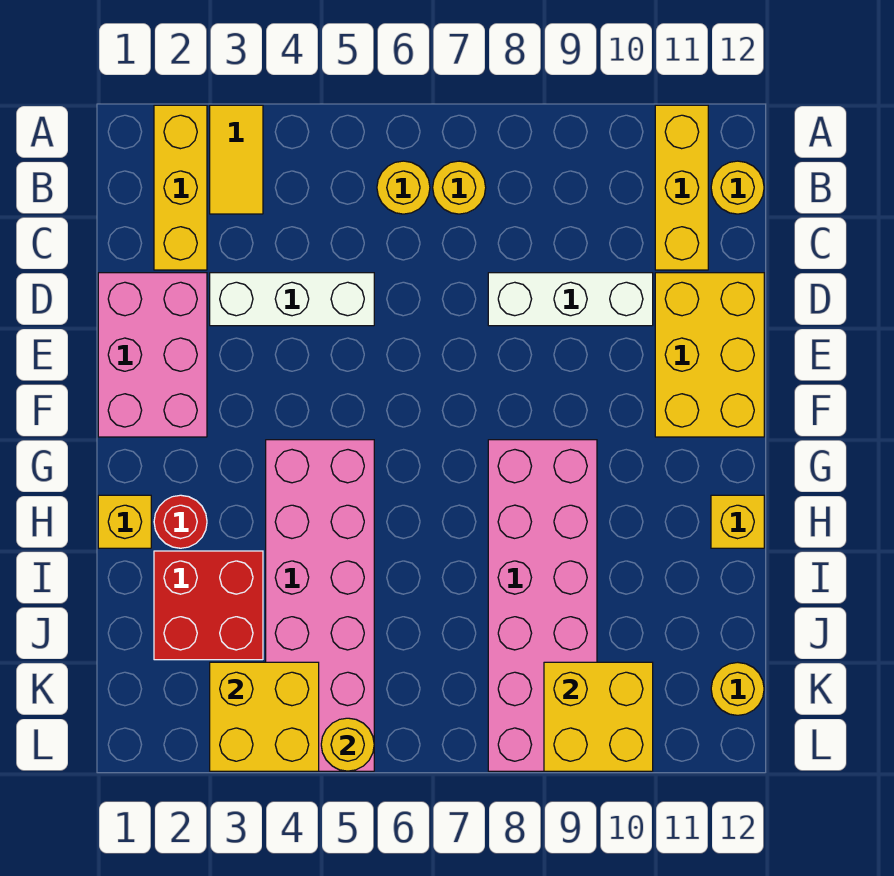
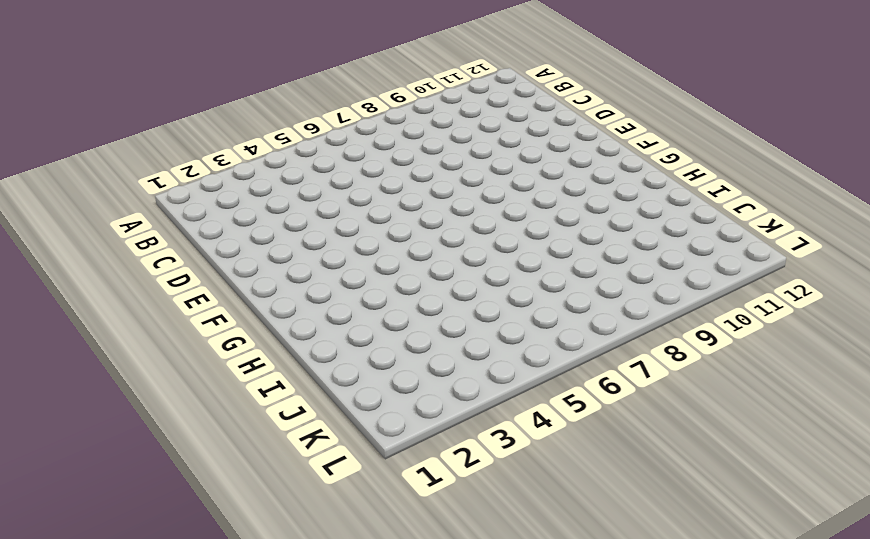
none -> yellow brick A2:C2 level 1
none -> yellow tile A3:B3 level 1
none -> yellow brick A11:C11 level 1

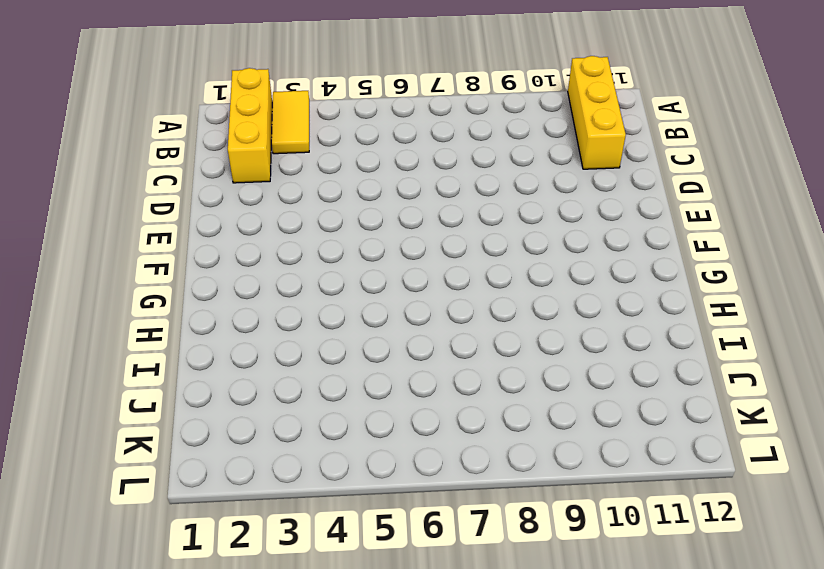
none -> yellow round brick B6 level 1
none -> yellow round brick B7 level 1
none -> yellow round brick B12 level 1

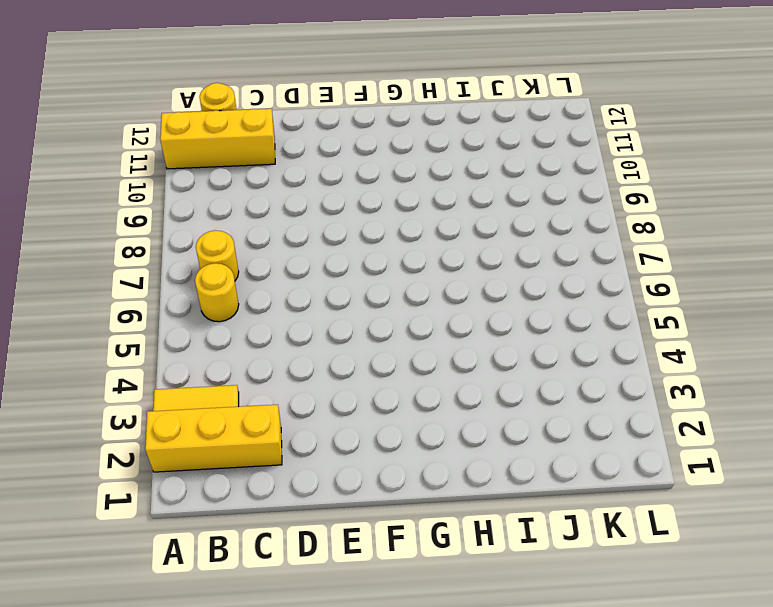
none -> pink brick D1:F2 level 1
none -> white brick D3:D5 level 1
none -> white brick D8:D10 level 1

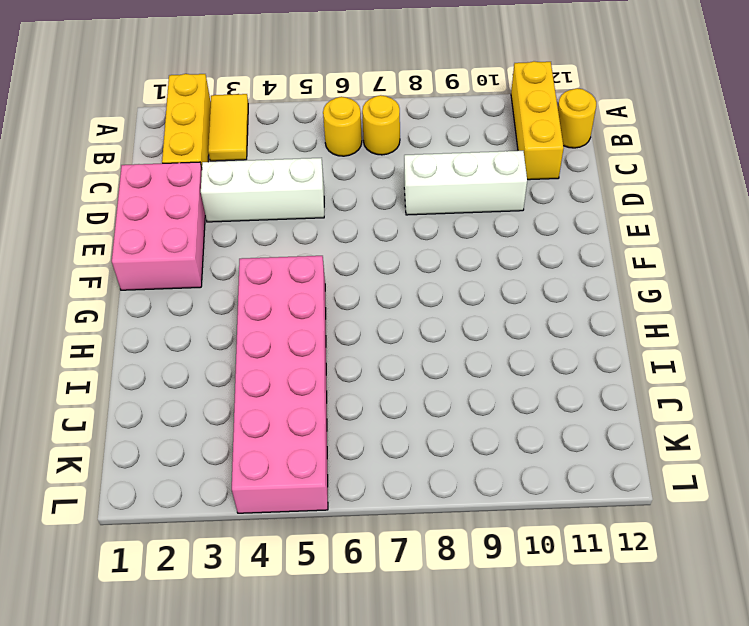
none -> yellow brick D11:F12 level 1
none -> pink brick G8:L9 level 1
none -> yellow brick H1 level 1

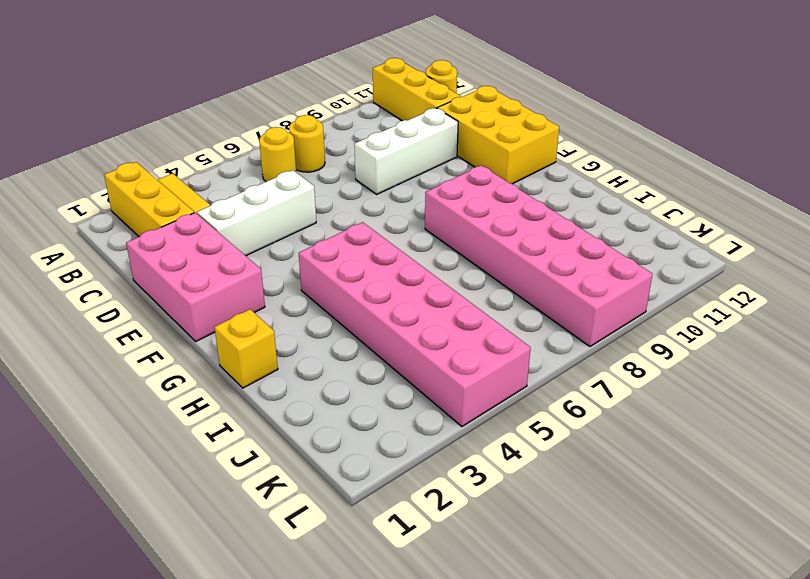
none -> red round brick H2 level 1
none -> yellow brick H12 level 1
none -> red brick I2:J3 level 1

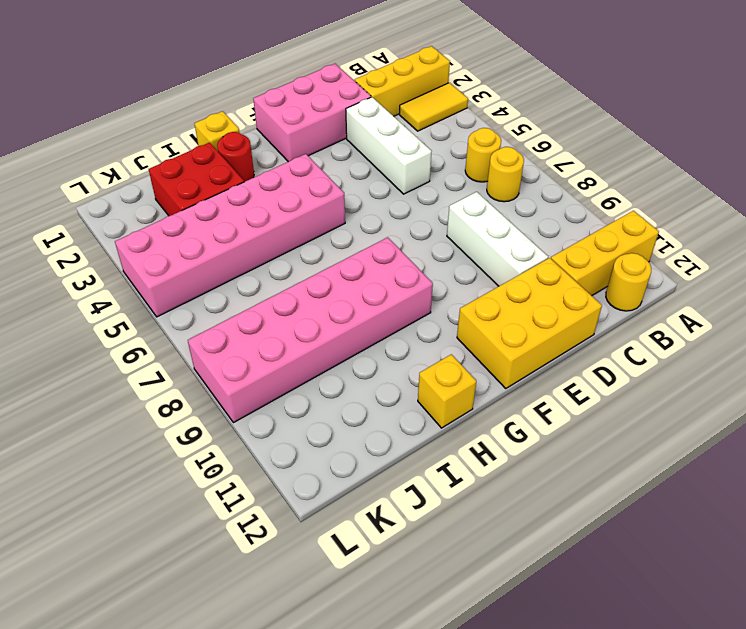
none -> yellow round brick K12 level 1
none -> yellow brick K3:L4 level 2
none -> yellow brick K9:L10 level 2

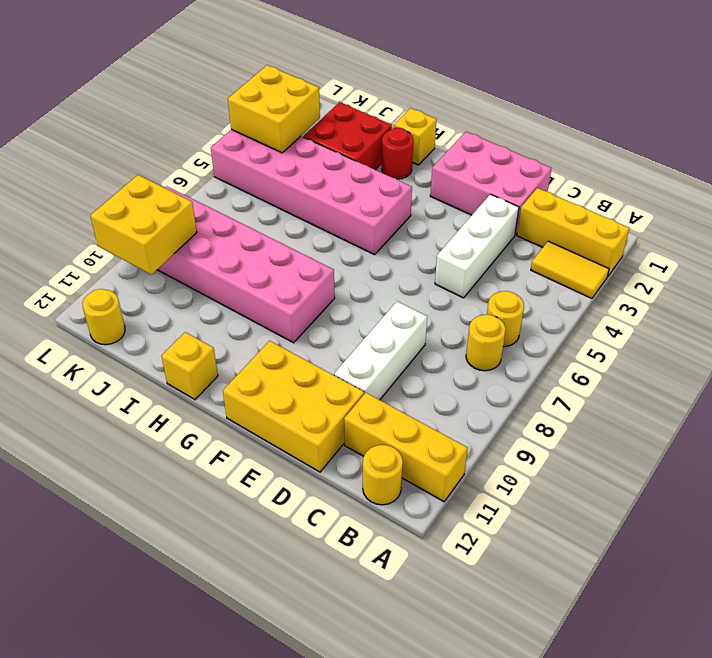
none -> yellow round brick L5 level 2

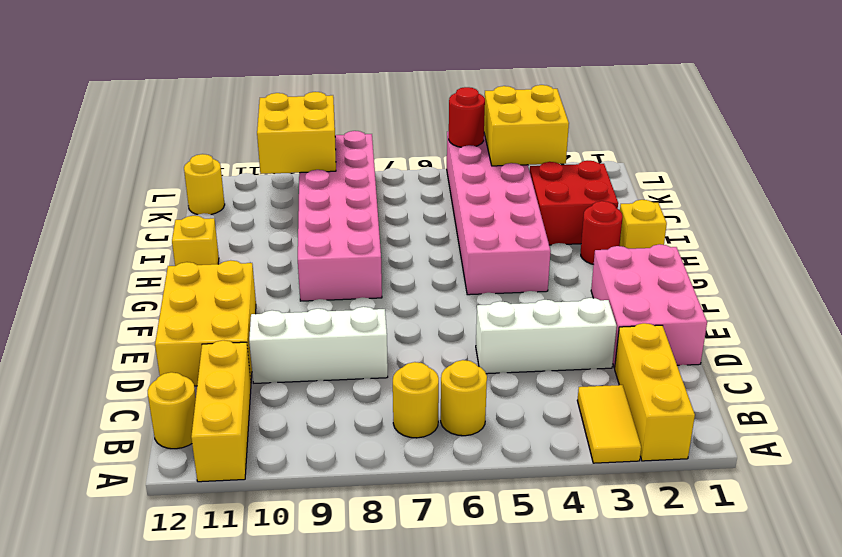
red round brick L5 level 2 -> yellow round brick L5 level 2

